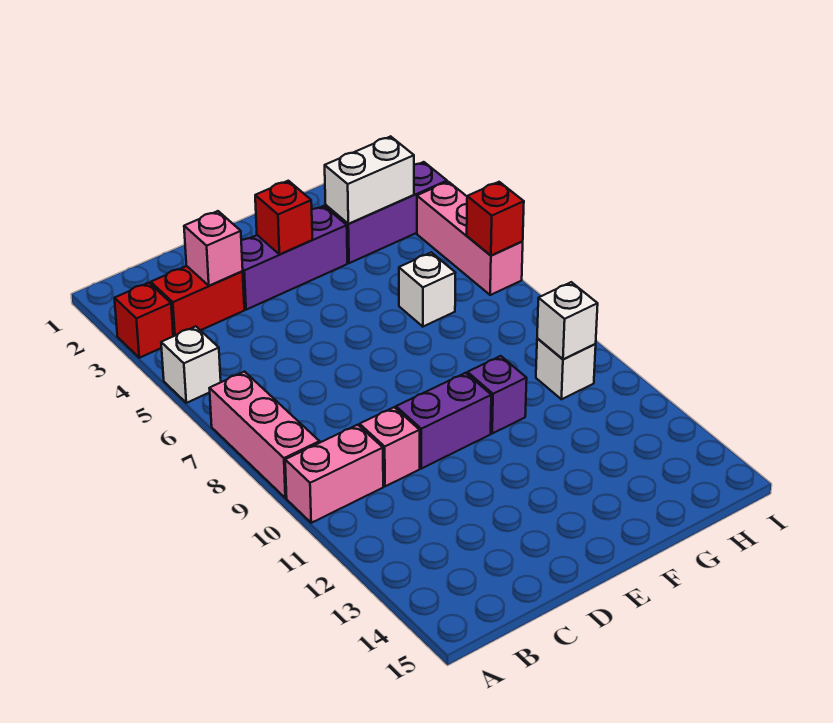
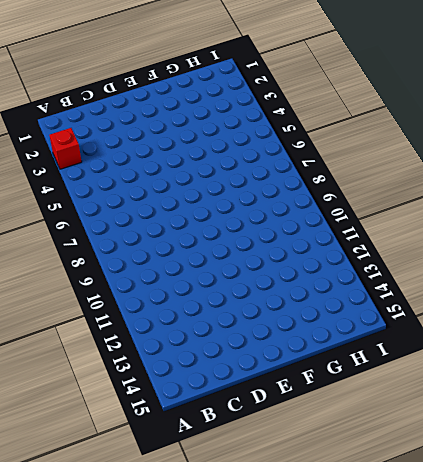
none -> white brick A5 level 1
none -> pink brick A7:A9 level 1
none -> pink brick A10:B10 level 1

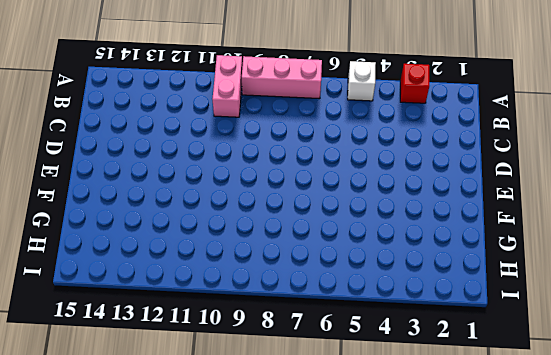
none -> red brick B3:C3 level 1
none -> pink brick C10 level 1
none -> purple brick D3:F3 level 1

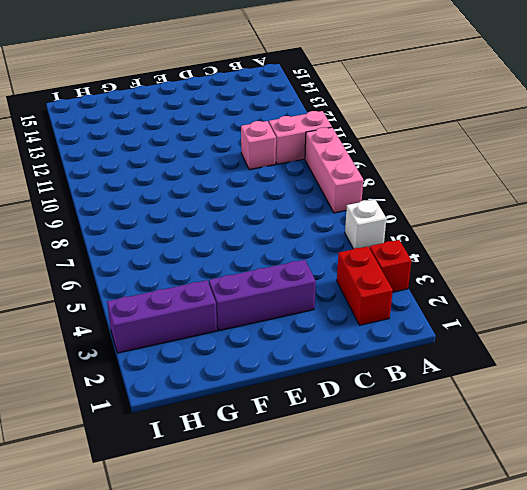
red brick B2:B3 level 1 -> red brick B3:C3 level 1
none -> purple brick D10:E10 level 1
none -> purple brick F10 level 1
none -> white brick G6 level 1

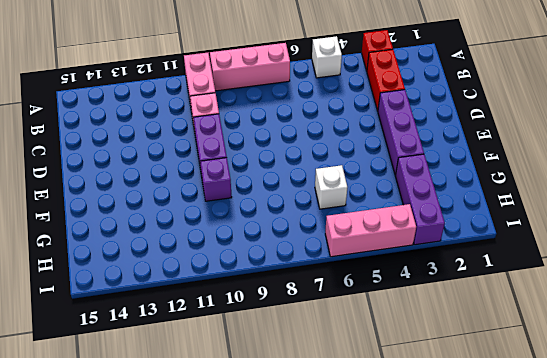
none -> white brick H10 level 1
none -> pink brick C3 level 2
none -> red brick E3 level 2

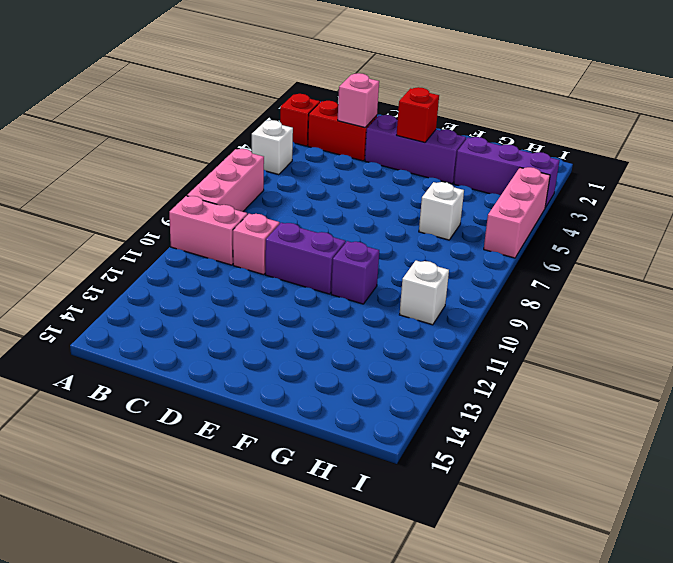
none -> white brick G3:H3 level 2
none -> white brick H10 level 2
none -> red brick I6 level 2

